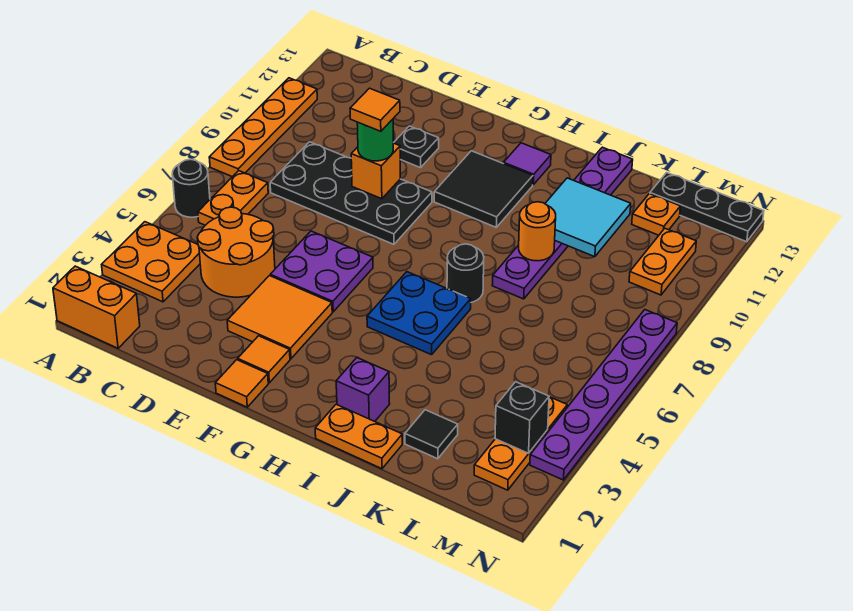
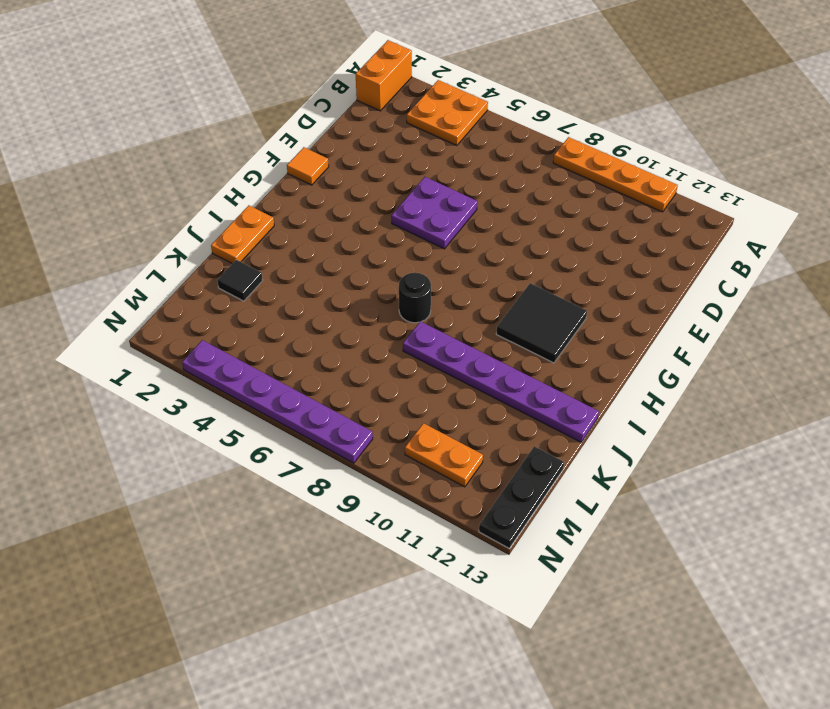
none -> black round brick A6 level 1
none -> orange plate B6:B7 level 1
none -> orange round brick C4:D5 level 1
none -> black plate C8:F9 level 1

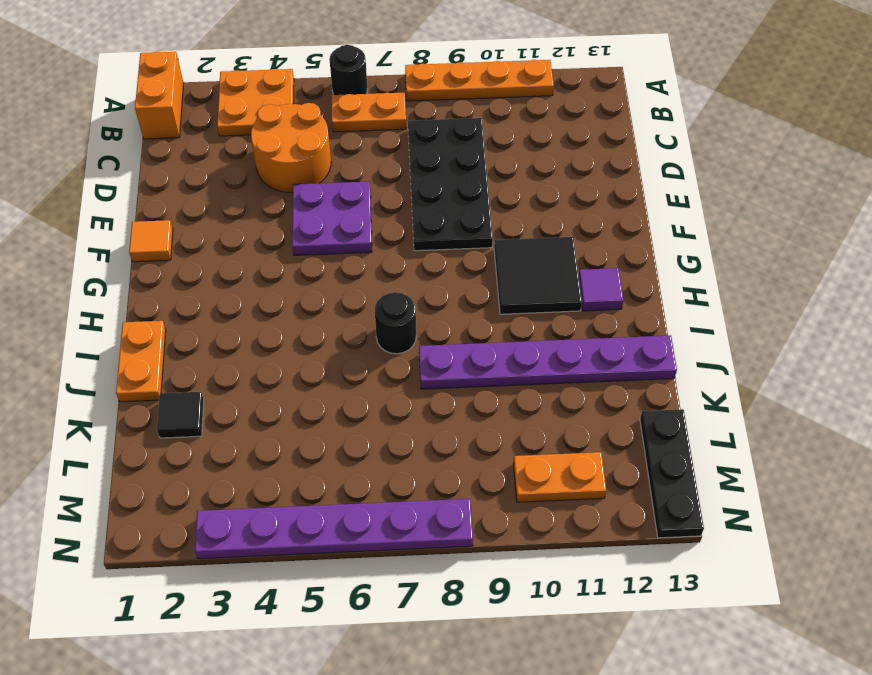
none -> orange tile E3:F4 level 1
none -> black plate E11 level 1
none -> orange tile F2 level 1
none -> blue plate H5:I6 level 1

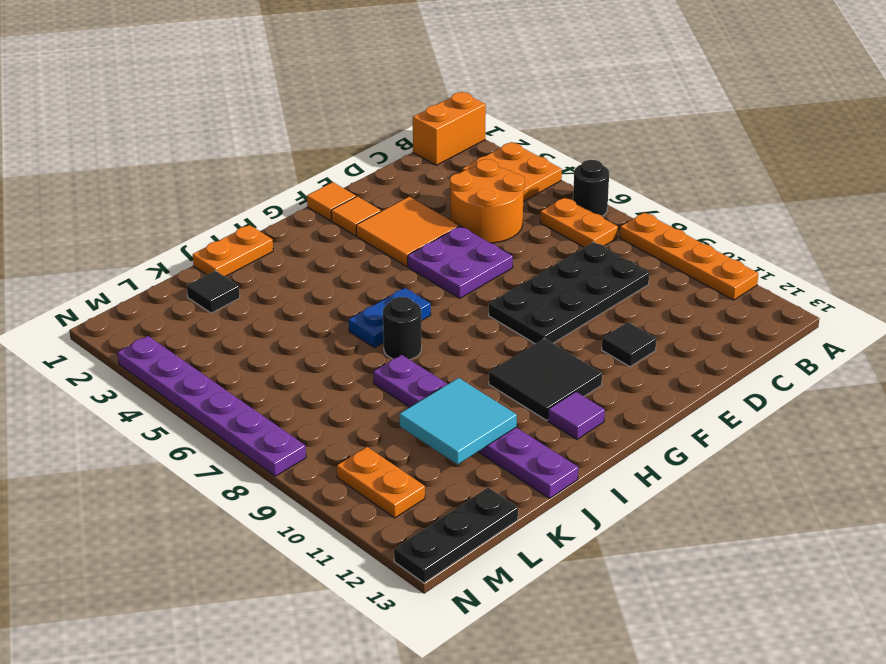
black tile E11 level 1 -> black plate E11 level 1
blue plate H6:I6 level 1 -> blue plate H5:I6 level 1
none -> purple brick I2 level 1
none -> orange plate L12 level 1
none -> orange plate M2:M4 level 1
none -> orange brick E9 level 2

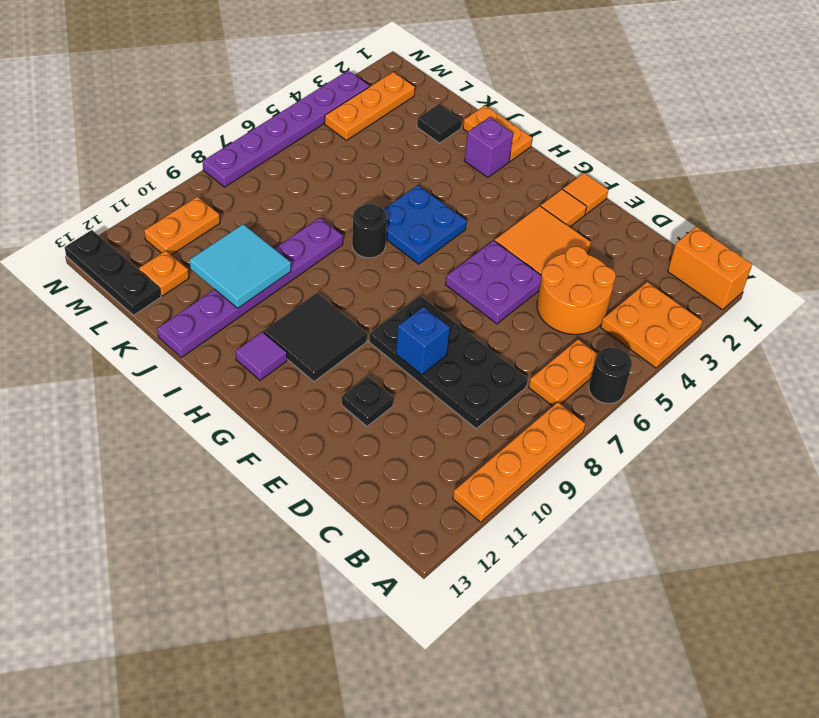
blue brick E9 level 2 -> orange brick E9 level 2
none -> orange round brick J9 level 2
none -> black brick M3 level 2
none -> green round brick E9 level 3
none -> orange tile E9 level 4

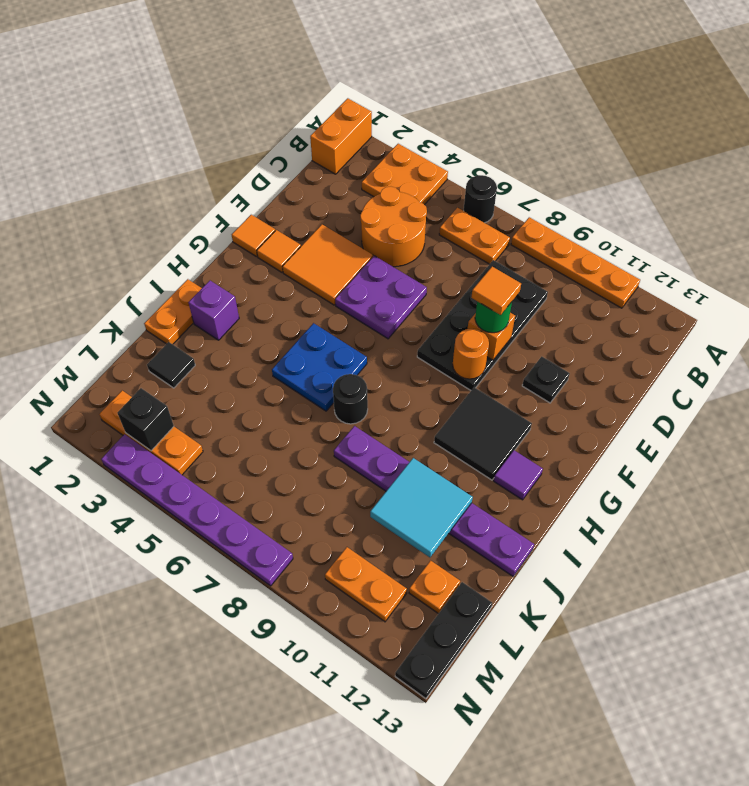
orange round brick F9 level 2 -> orange round brick J9 level 2

